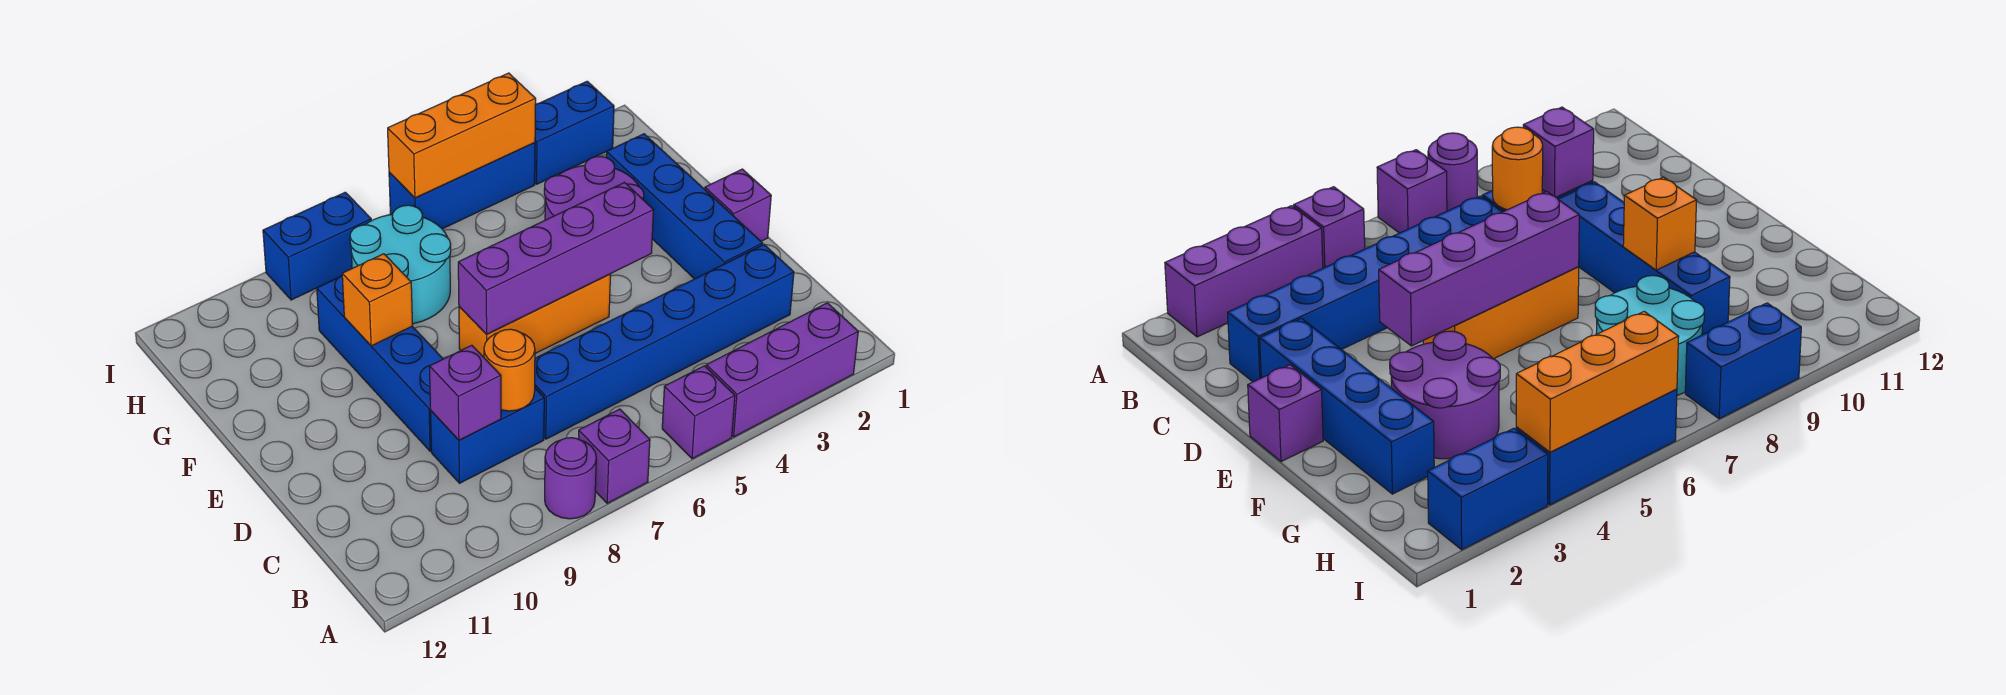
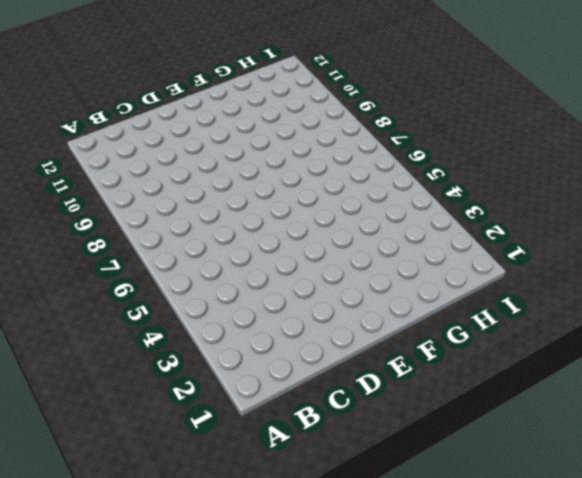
none -> purple brick A2:A4 level 1
none -> purple brick A5 level 1
none -> purple brick A7 level 1

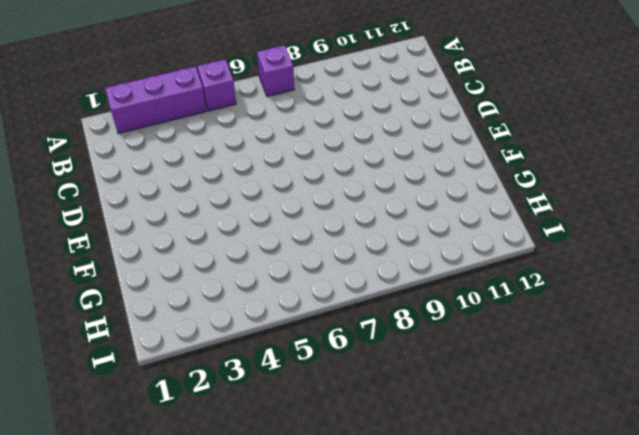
none -> purple round brick A8 level 1
none -> blue brick C2:C7 level 1
none -> blue brick C8:C9 level 1

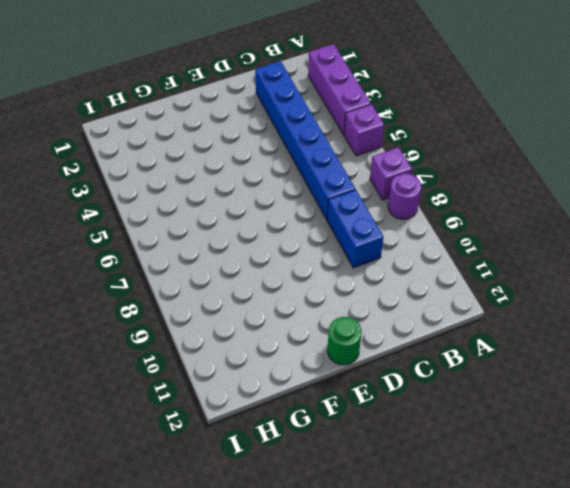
green round brick E12 level 1 -> none
none -> blue brick D2:G2 level 1
none -> blue brick D9:G9 level 1
none -> purple brick E1 level 1

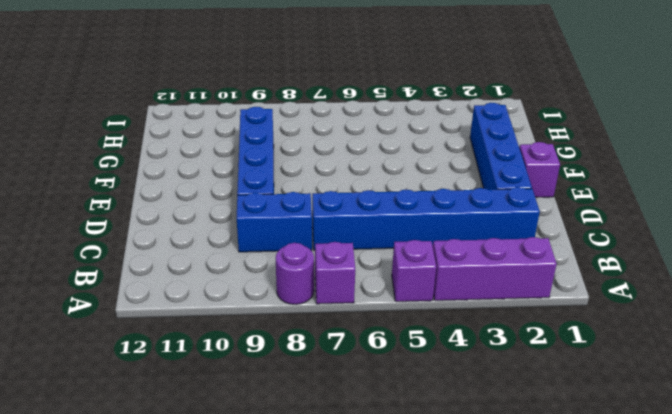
none -> orange brick E5:E7 level 1
none -> purple round brick F3:G4 level 1
none -> cyan round brick G7:H8 level 1

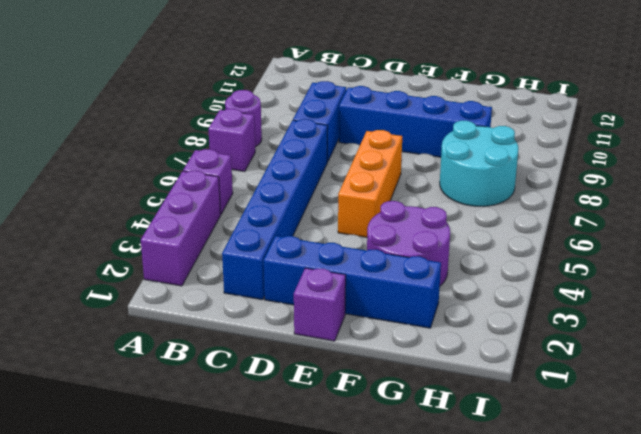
none -> blue brick I2:I3 level 1
none -> blue brick I4:I6 level 1
none -> blue brick I8:I9 level 1

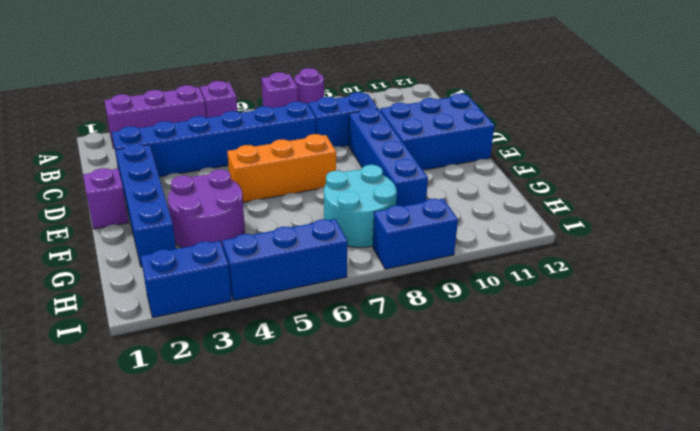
blue brick D10:E12 level 1 -> none
none -> orange round brick C8 level 2
none -> purple brick C9 level 2
none -> purple brick E4:E7 level 2

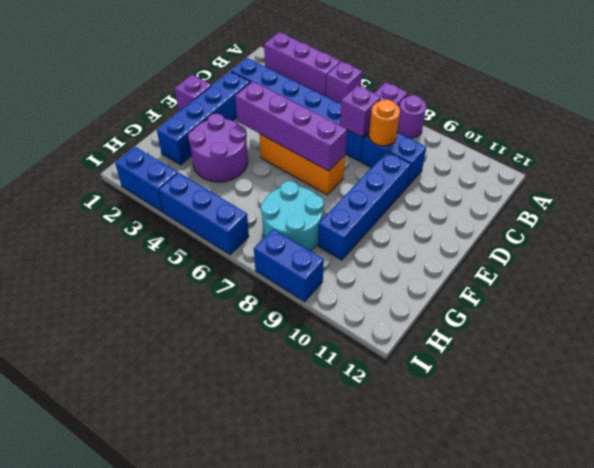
purple brick C7 level 2 -> purple brick C9 level 2
none -> orange brick F9 level 2
none -> orange brick I4:I6 level 2

